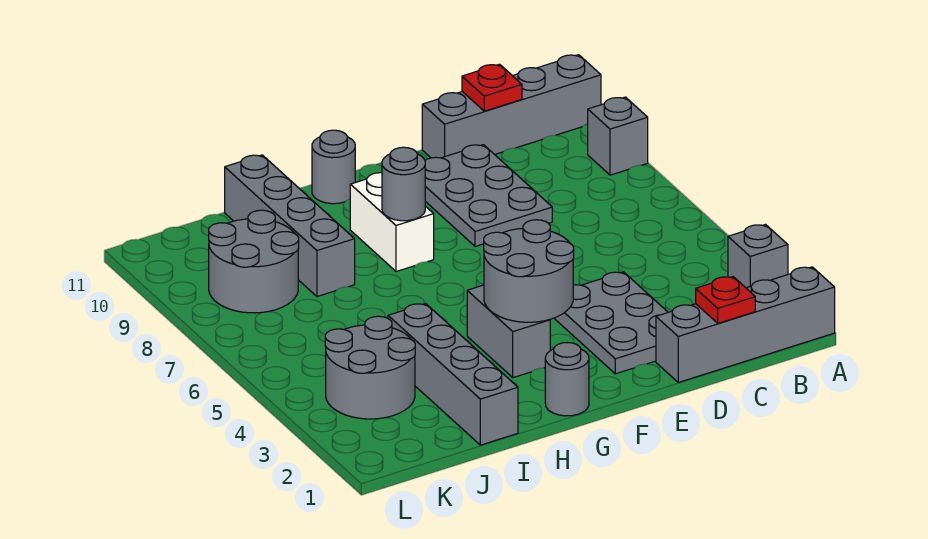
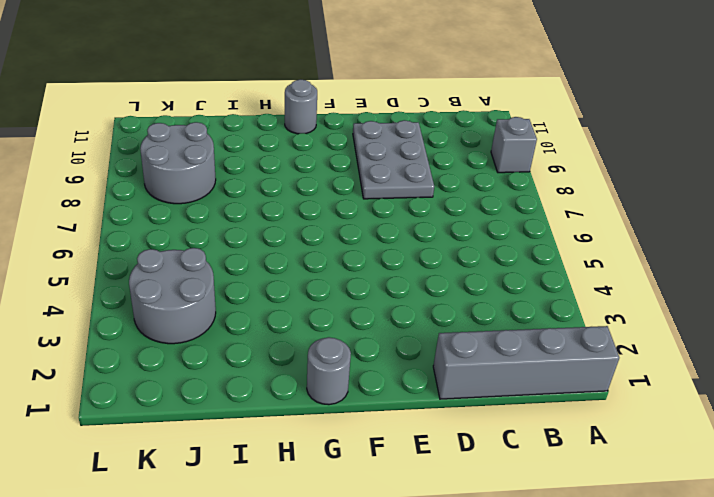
none -> grey brick A3 level 1
none -> grey brick A11:D11 level 1
none -> grey plate D2:E4 level 1

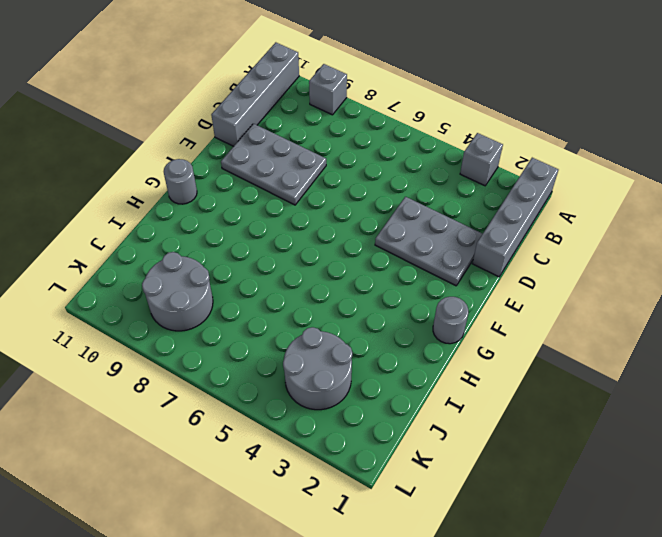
none -> grey brick G3:G4 level 1
none -> white brick G8:G9 level 1
none -> grey brick I1:I4 level 1

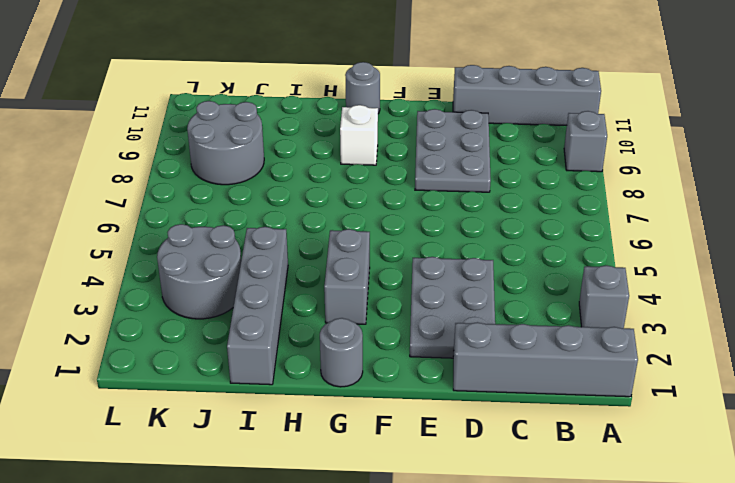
white brick G9 level 1 -> white brick G8:G9 level 1
none -> grey brick I8:I11 level 1
none -> red plate C1 level 2
none -> red plate C11 level 2

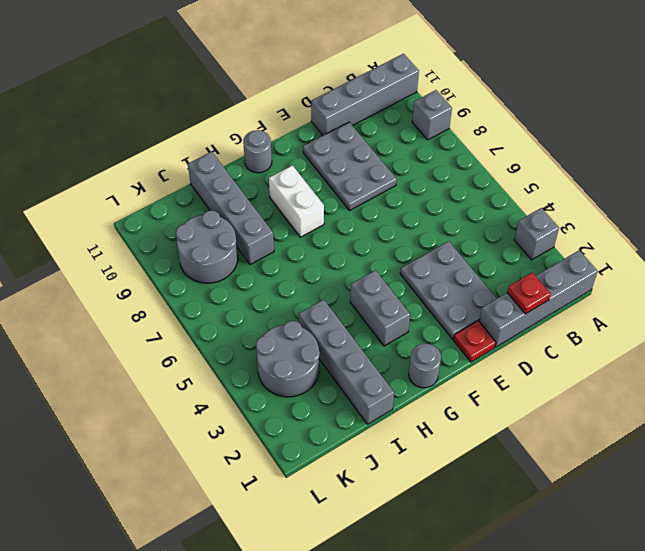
red plate E1 level 1 -> red plate C11 level 2
none -> grey round brick F3:G4 level 2
none -> grey round brick G8 level 2

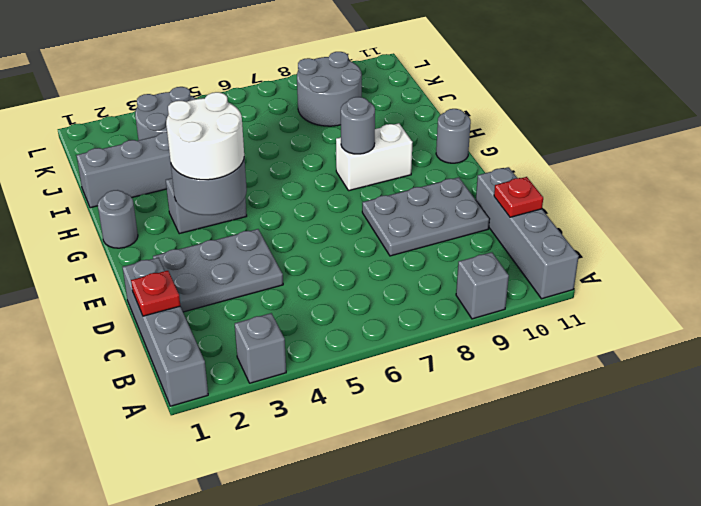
white round brick F3:G4 level 3 -> none
none -> grey brick I8:I11 level 1

